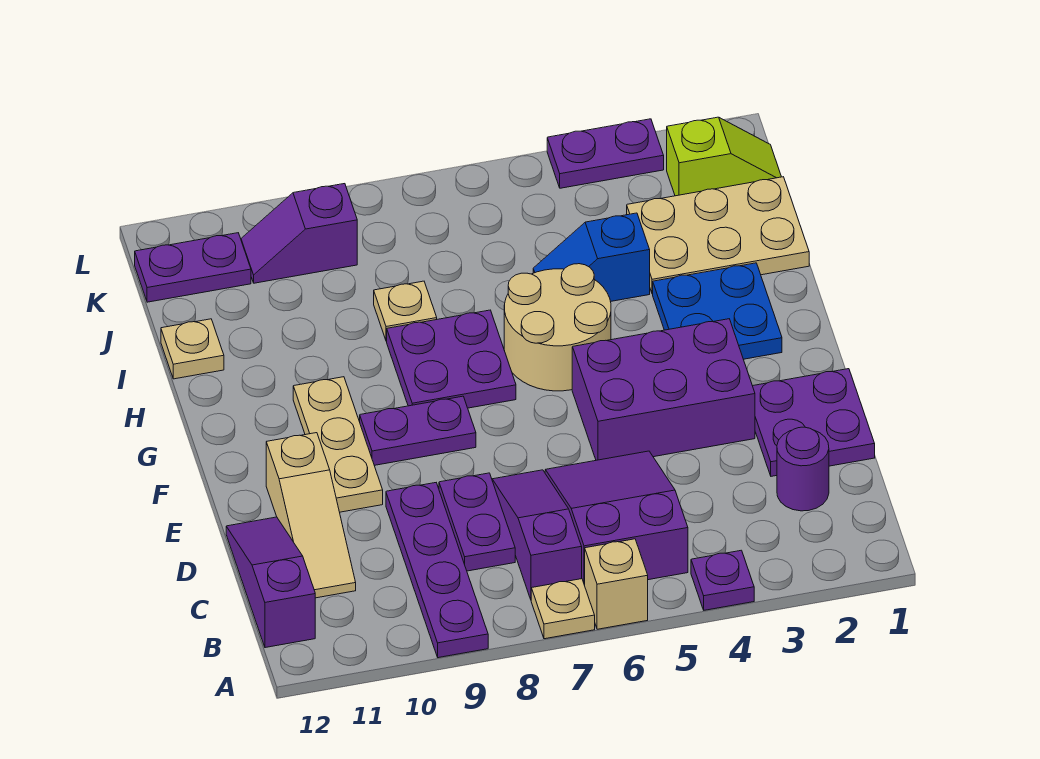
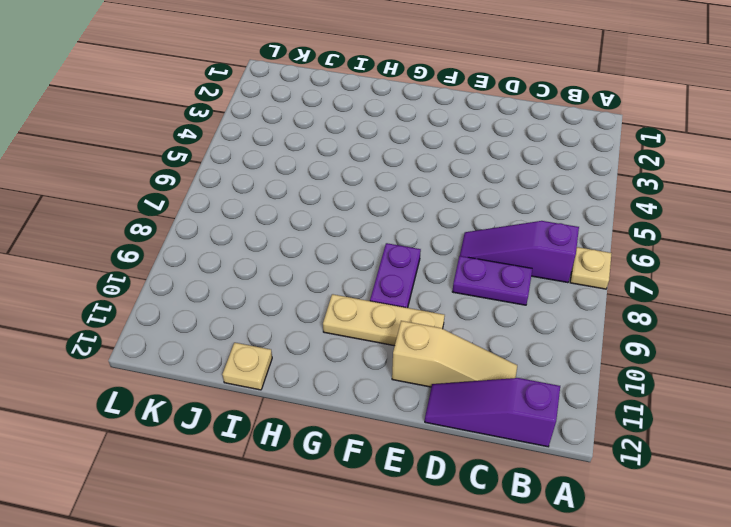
none -> purple plate A4 level 1
none -> tan brick A6 level 1
none -> purple plate A9:D9 level 1

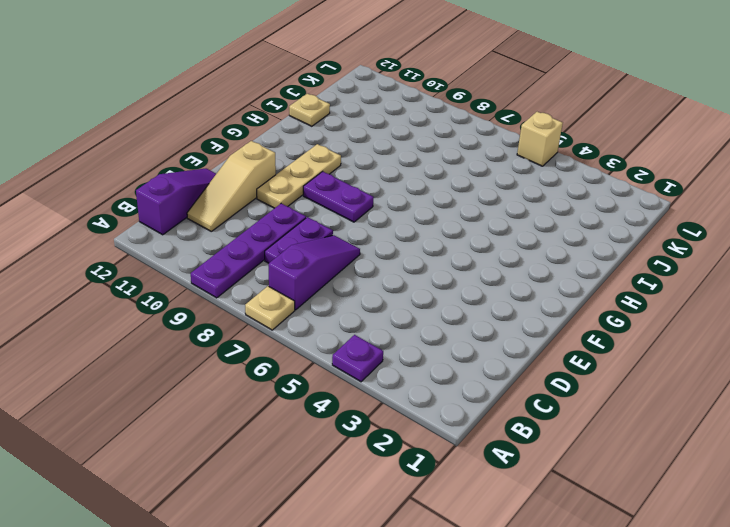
tan brick L5 level 1 -> tan brick A6 level 1
none -> purple slope B5:D6 level 1 top B
none -> purple round brick C2 level 1
none -> purple plate D1:E2 level 1

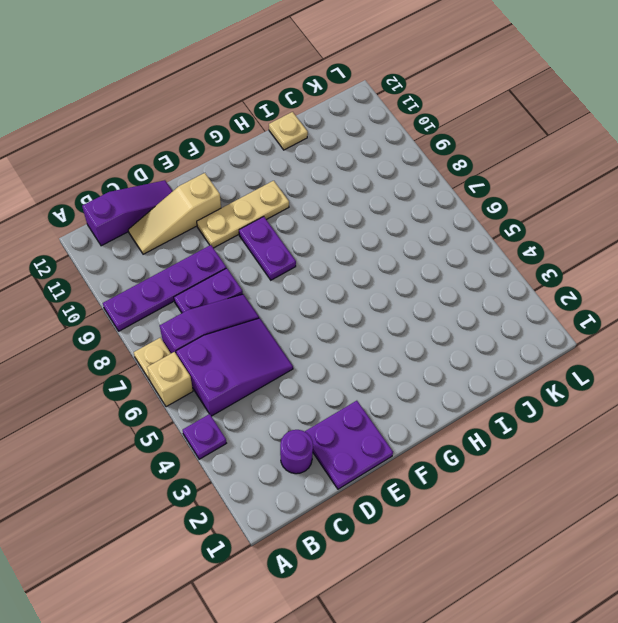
none -> purple brick E3:F5 level 1
none -> blue plate G2:H3 level 1
none -> tan round brick G5:H6 level 1

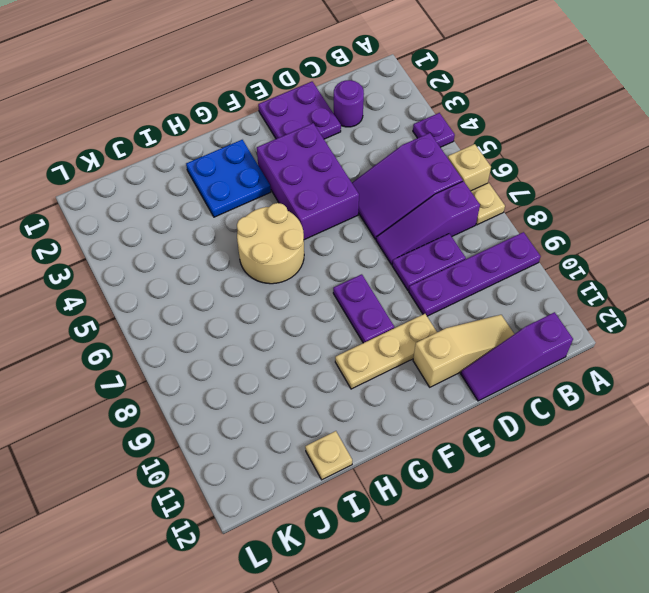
none -> purple plate G7:H8 level 1
none -> tan plate I1:J3 level 1
none -> blue slope I4:I5 level 1 top 4

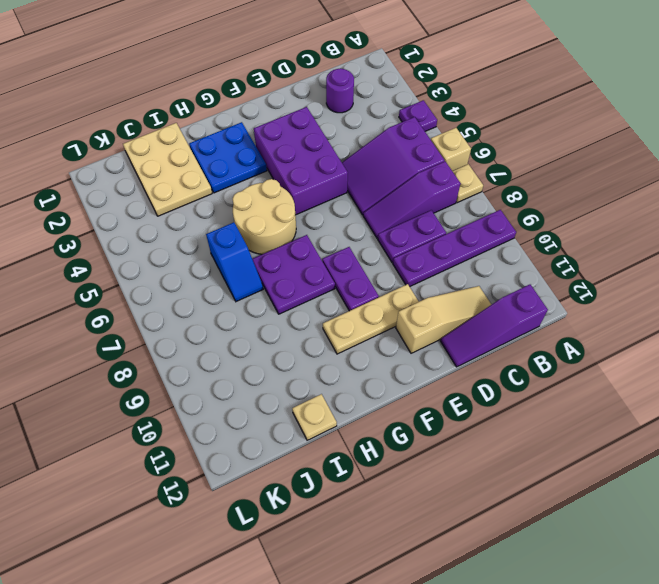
blue slope I6:I7 level 1 top 6 -> blue slope I4:I5 level 1 top 4
none -> purple plate D1:E2 level 1
none -> tan plate I8 level 1
none -> lime slope K1:K2 level 1 top 2

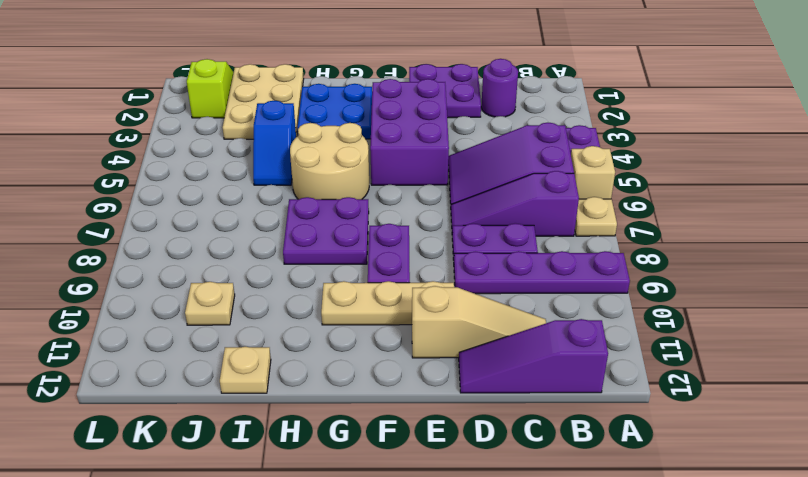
tan plate J10 level 1 -> tan plate I8 level 1
none -> purple slope K9:K10 level 1 top 9
none -> purple plate K11:K12 level 1
none -> purple plate L3:L4 level 1

